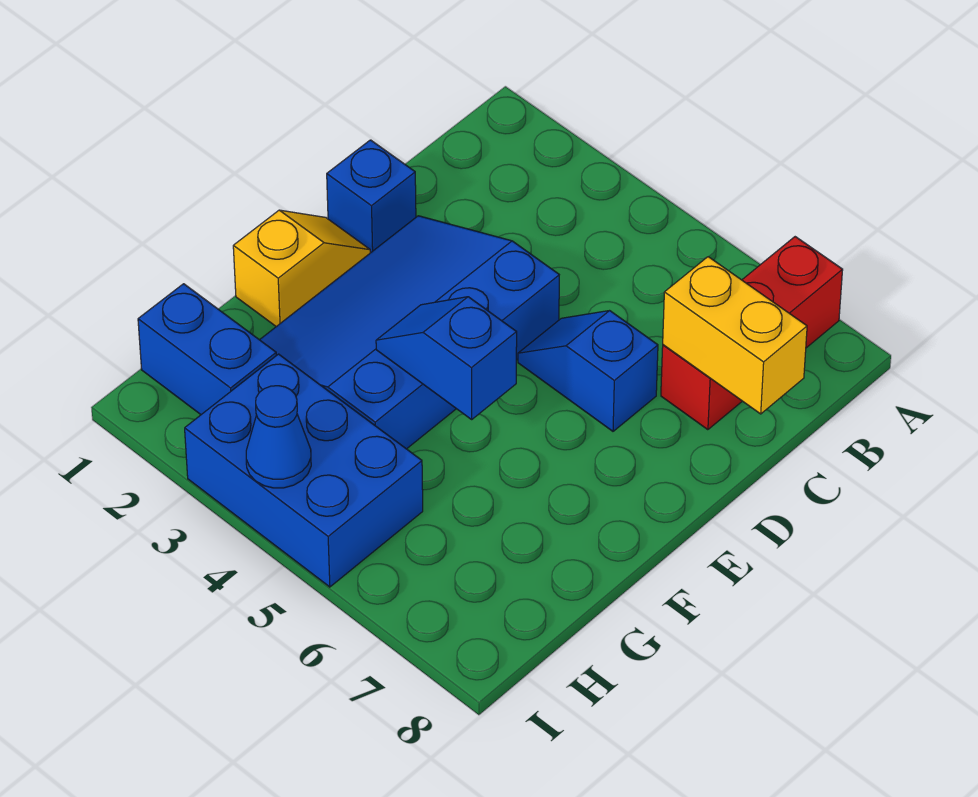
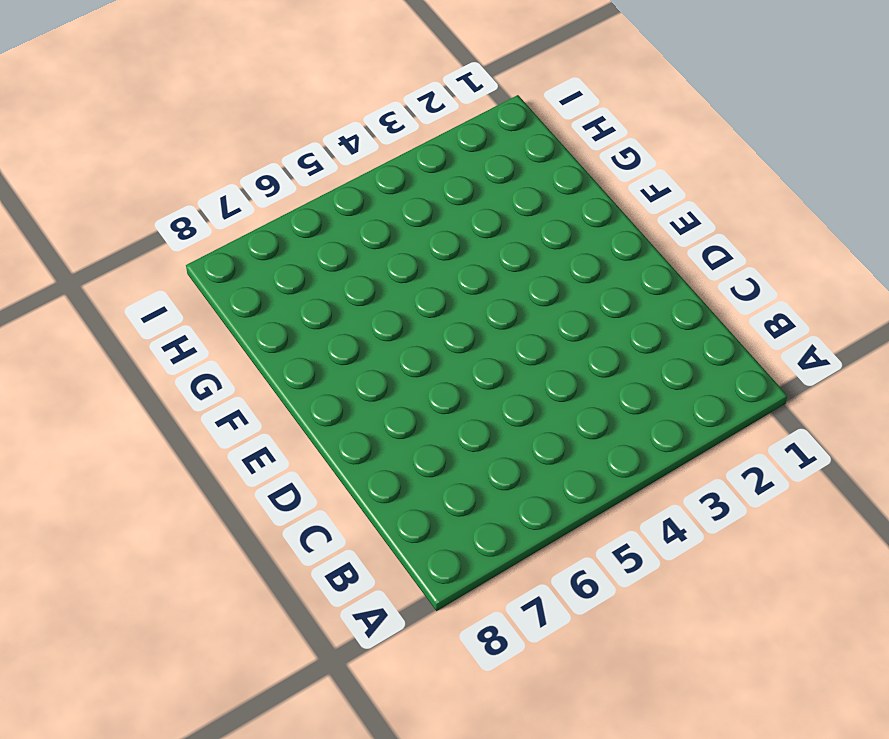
none -> red brick A7:C7 level 1
none -> blue brick D1 level 1

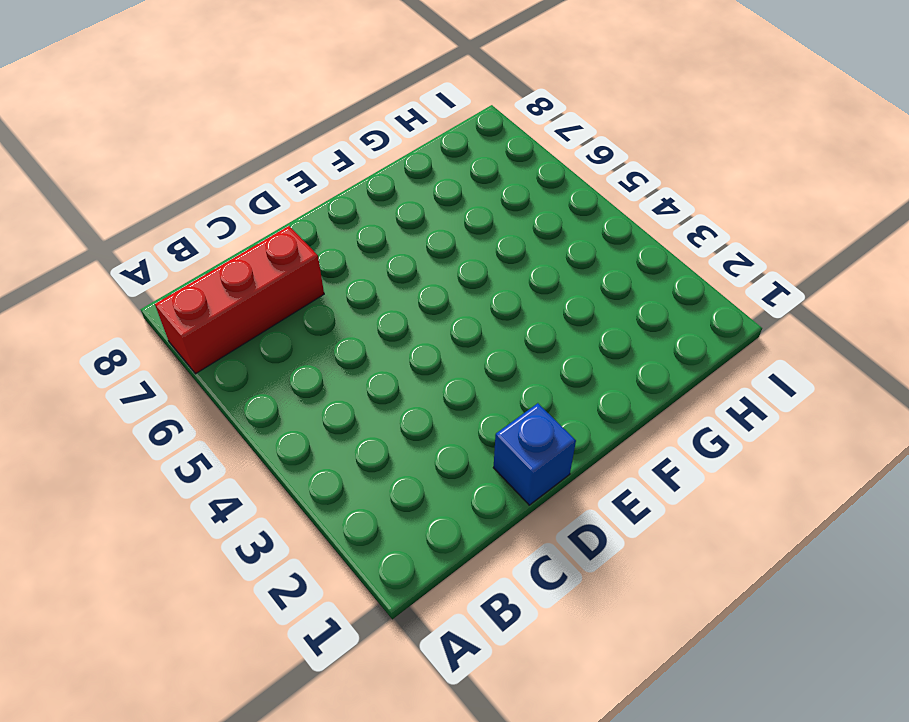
none -> blue slope D2:G4 level 1 top 4
none -> blue slope D5:D6 level 1 top 6

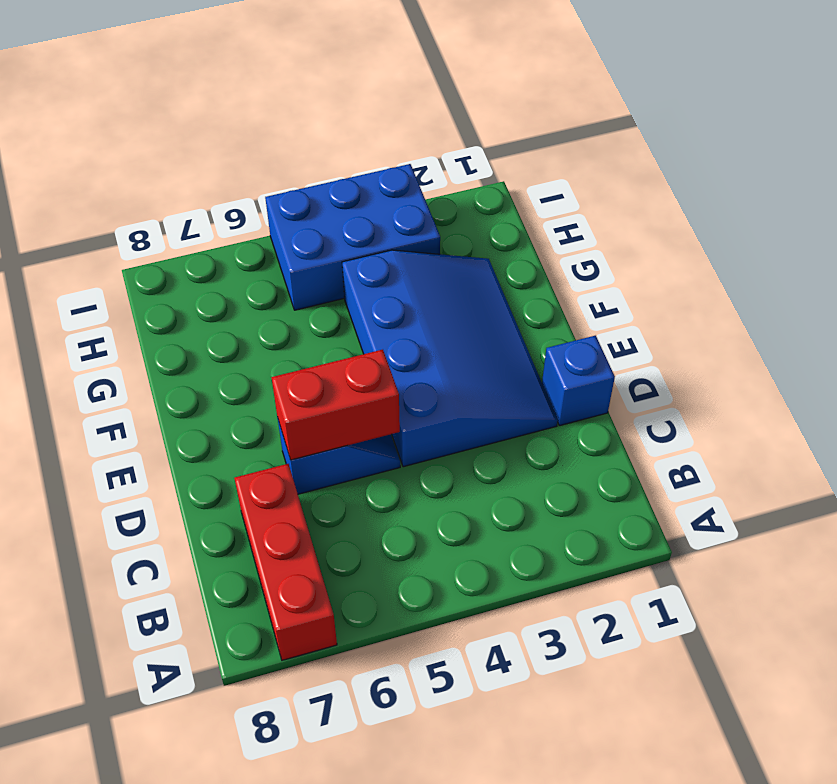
red brick D5:D6 level 2 -> none
none -> yellow slope E1:F1 level 1 top F
none -> blue brick H1:H2 level 1

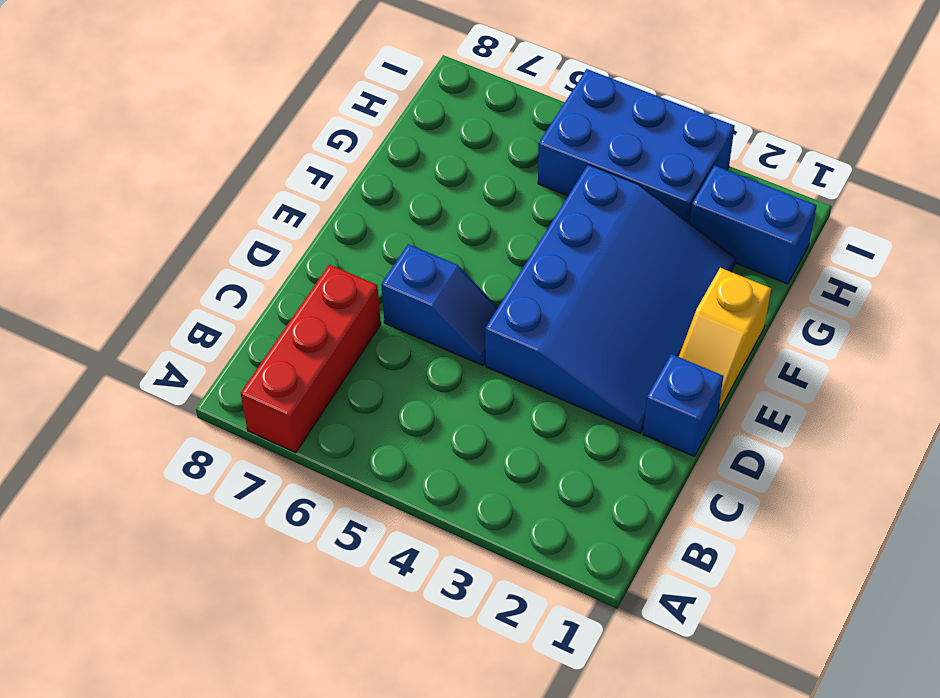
none -> yellow brick C7:C8 level 2
none -> blue slope F4:F5 level 2 top 5

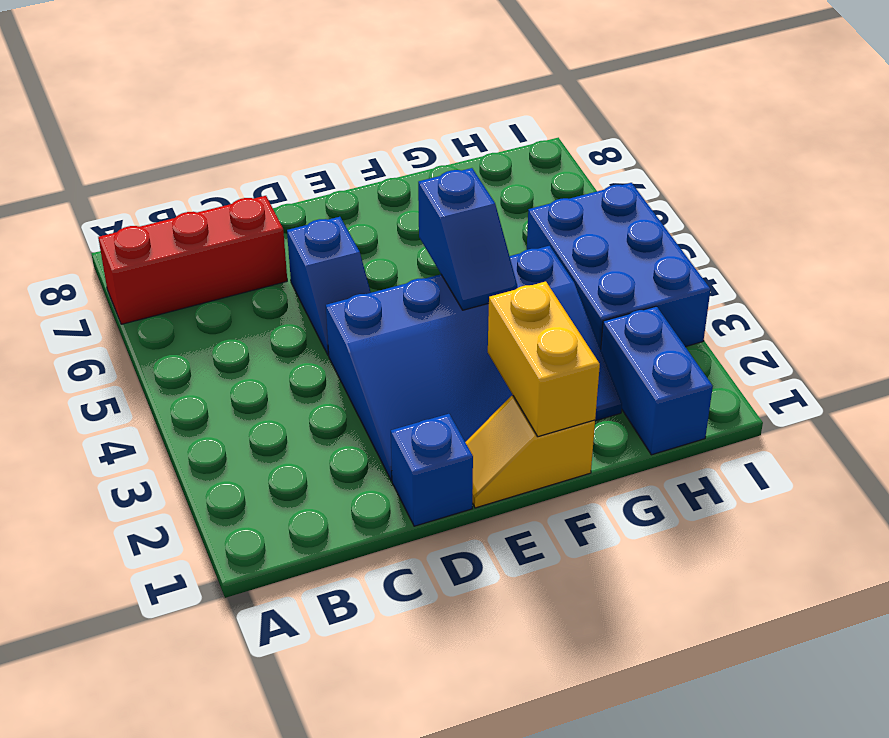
yellow brick F1:F2 level 2 -> yellow brick C7:C8 level 2
none -> blue cone I4 level 2

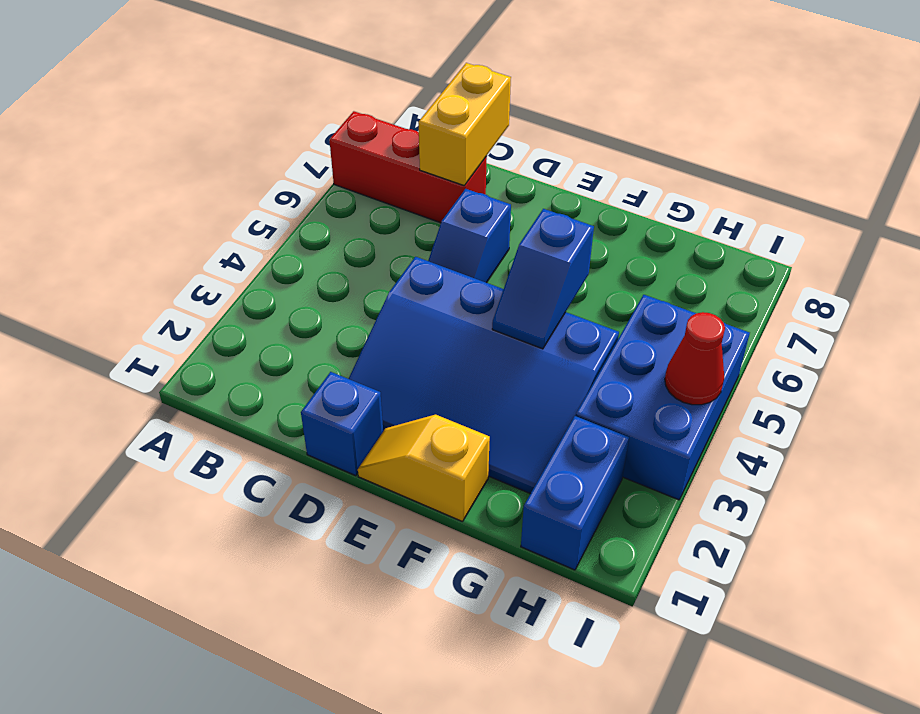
red cone I4 level 2 -> blue cone I4 level 2

